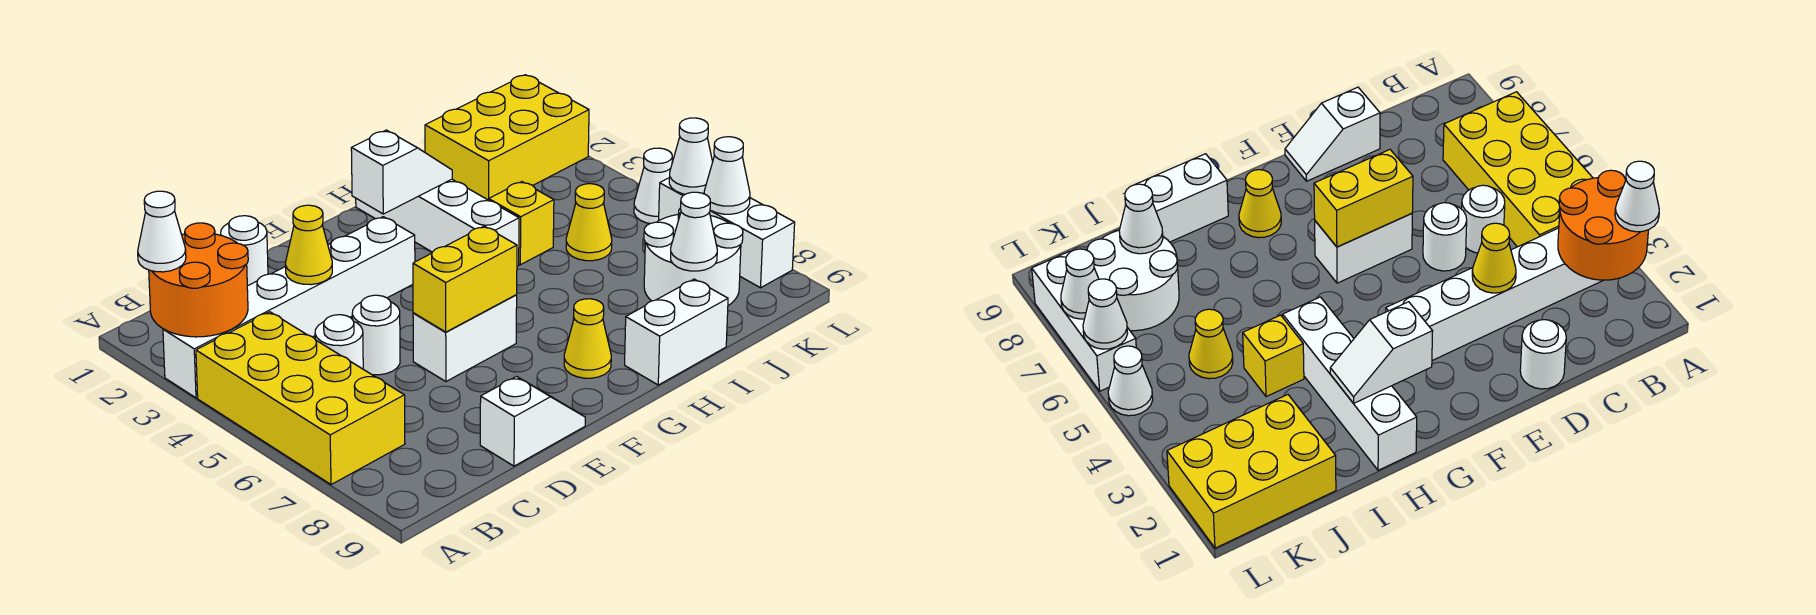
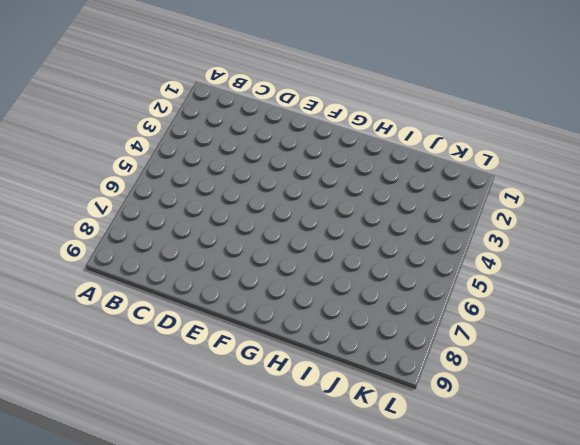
none -> white brick A3:F3 level 1
none -> yellow brick A4:B7 level 1
none -> white round brick C5 level 1

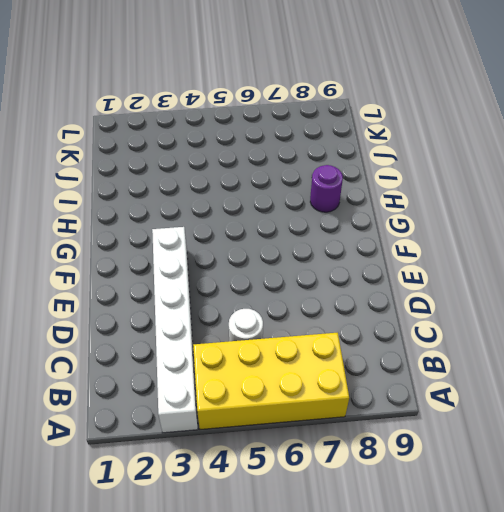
purple round brick H8 level 1 -> none
none -> white round brick D1 level 1
none -> white round brick D5 level 1
none -> white slope D9:E9 level 1 top D

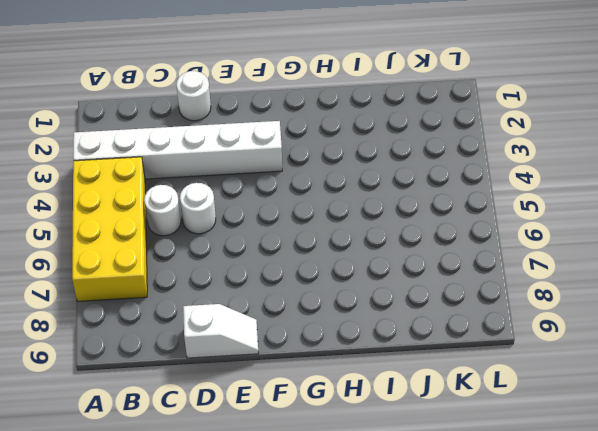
none -> white brick E6:F6 level 1
none -> yellow cone G8 level 1
none -> white brick H1:H4 level 1

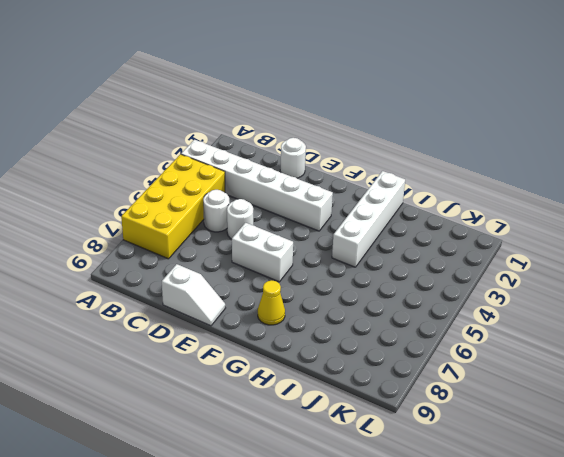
none -> white brick H9:I9 level 1
none -> yellow brick I4 level 1
none -> yellow brick J1:L2 level 1

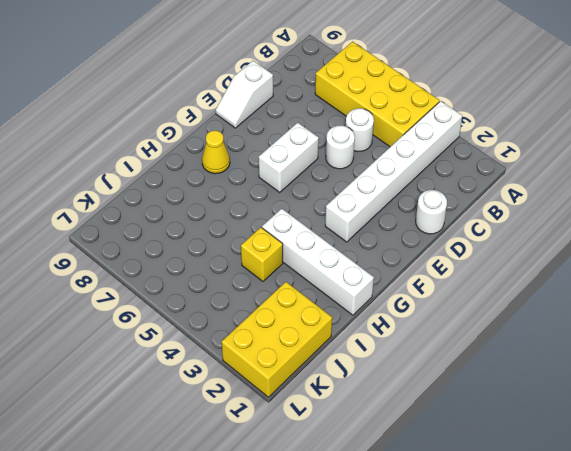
none -> white brick H9:I9 level 1
none -> yellow cone J5 level 1
none -> white round brick J7:K8 level 1

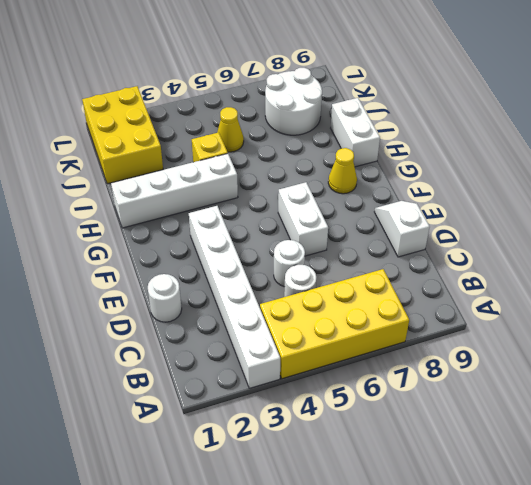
none -> white cone L5 level 1
none -> white brick L6:L8 level 1
none -> orange round brick A2:B3 level 2

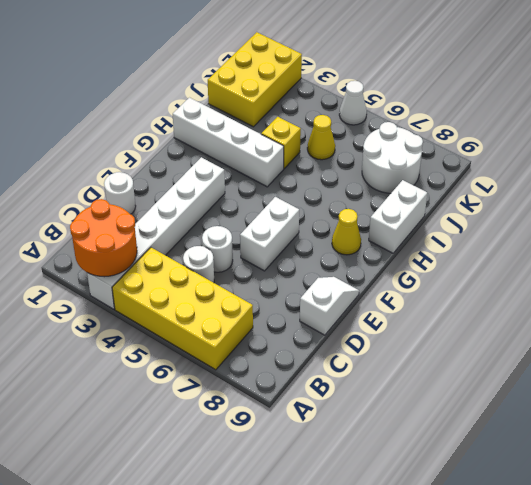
none -> white brick L6:L8 level 1
none -> yellow cone D3 level 2
none -> yellow brick E6:F6 level 2

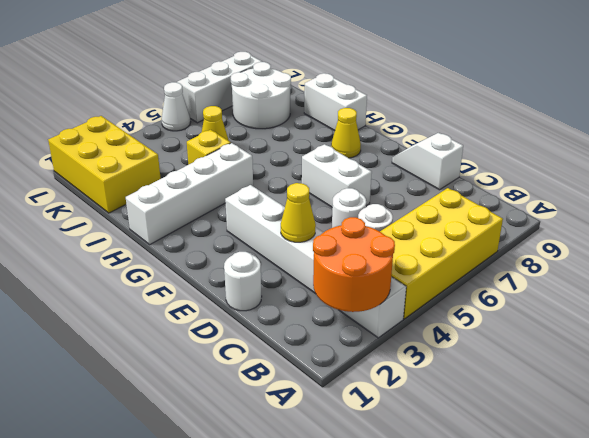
none -> yellow brick E6:F6 level 2
none -> white slope G2:H2 level 2 top G
none -> white cone J8 level 2

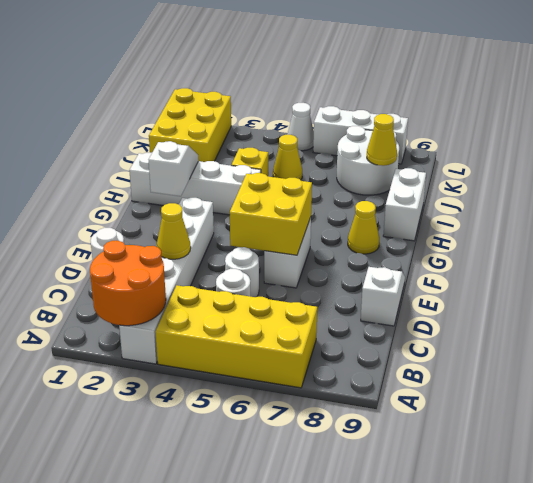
yellow brick E5:F6 level 2 -> yellow brick E6:F6 level 2
yellow cone J8 level 2 -> white cone J8 level 2
none -> white cone L6 level 2
none -> white cone L7 level 2
none -> white cone A2 level 3

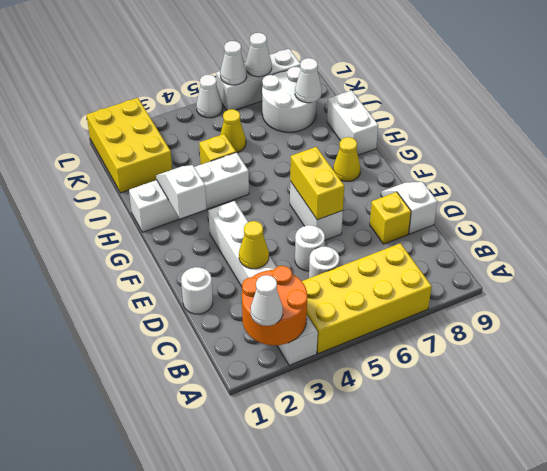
yellow brick D8 level 1 -> none

